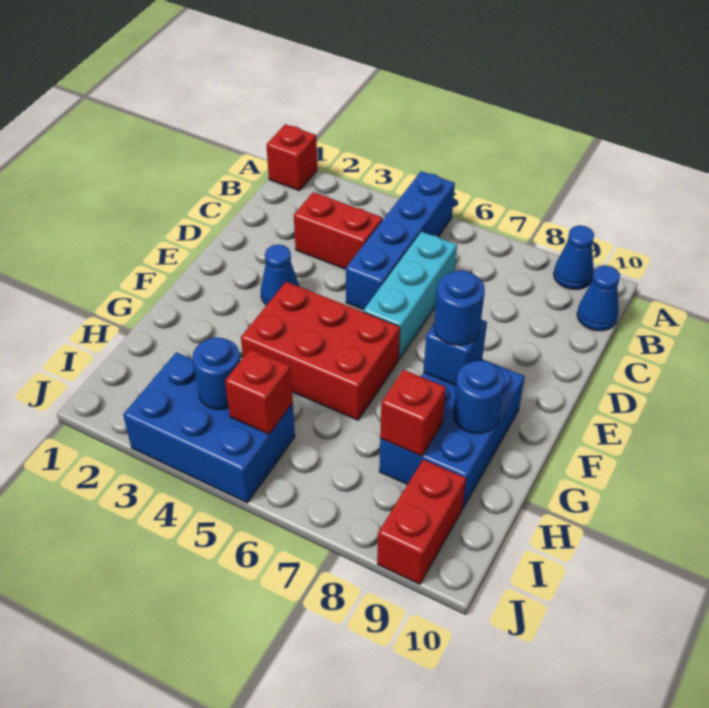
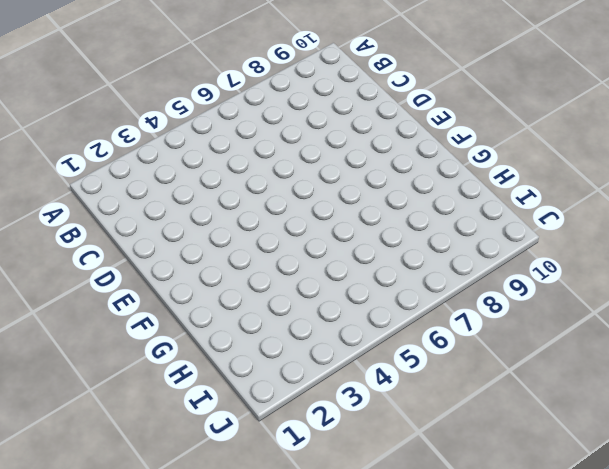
none -> red brick A1 level 1
none -> blue brick A5:D5 level 1
none -> blue cone A9 level 1

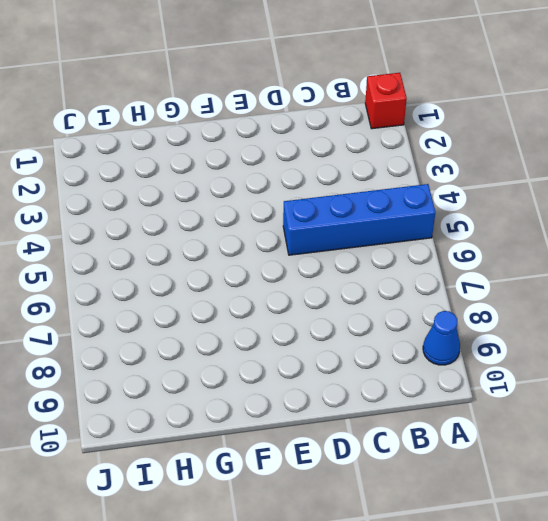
none -> blue cone B10 level 1
none -> red brick C3:C4 level 1
none -> cyan brick C6:E6 level 1

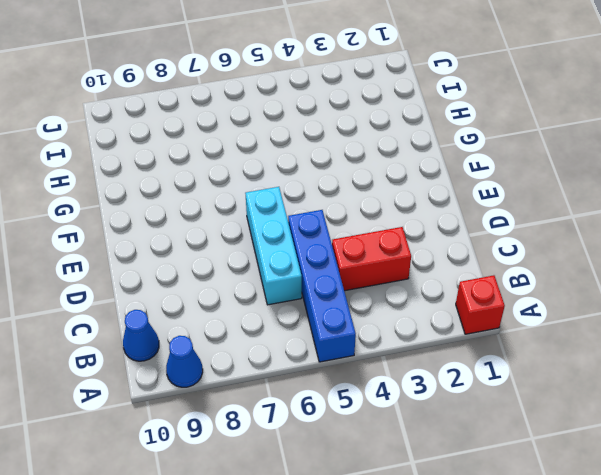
none -> blue cone E3 level 1
none -> red brick F4:G6 level 1
none -> blue brick F8:H9 level 1

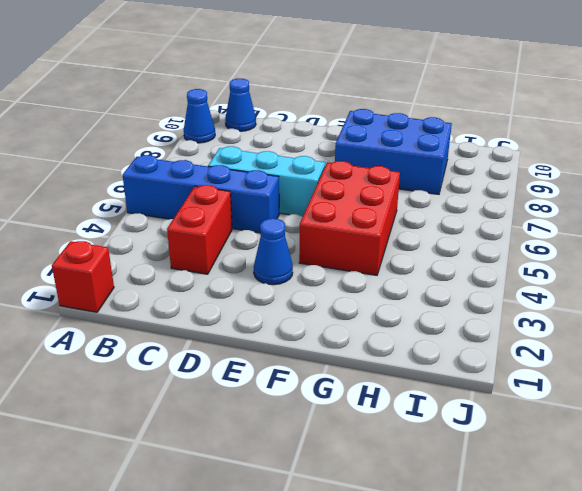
none -> blue brick I3:J5 level 1
none -> red brick I9:J9 level 1
none -> blue brick F8 level 2

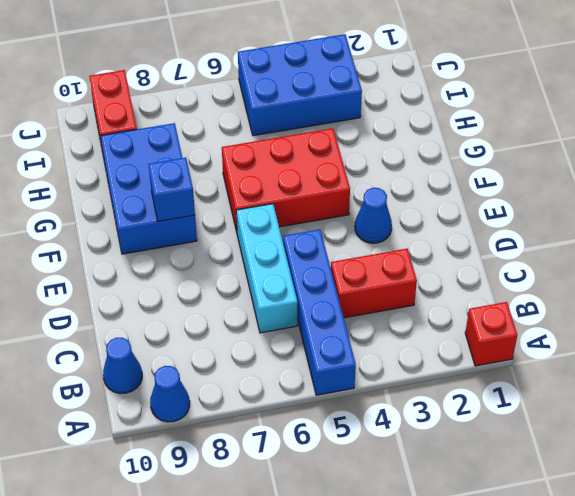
none -> blue round brick G9 level 2
none -> red brick H8 level 2
none -> blue round brick I4 level 2

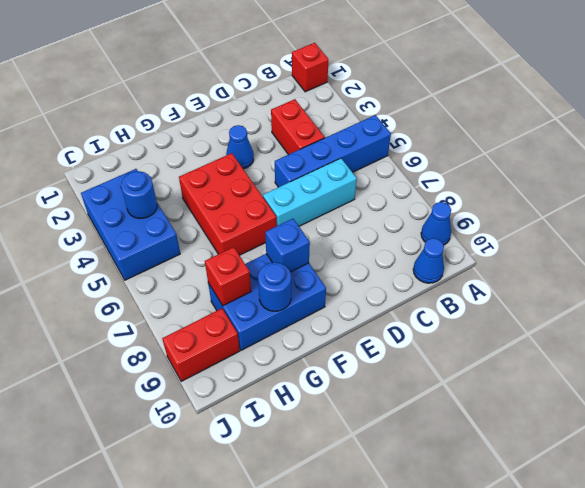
none -> red brick I5 level 2
none -> blue round brick F8 level 3

